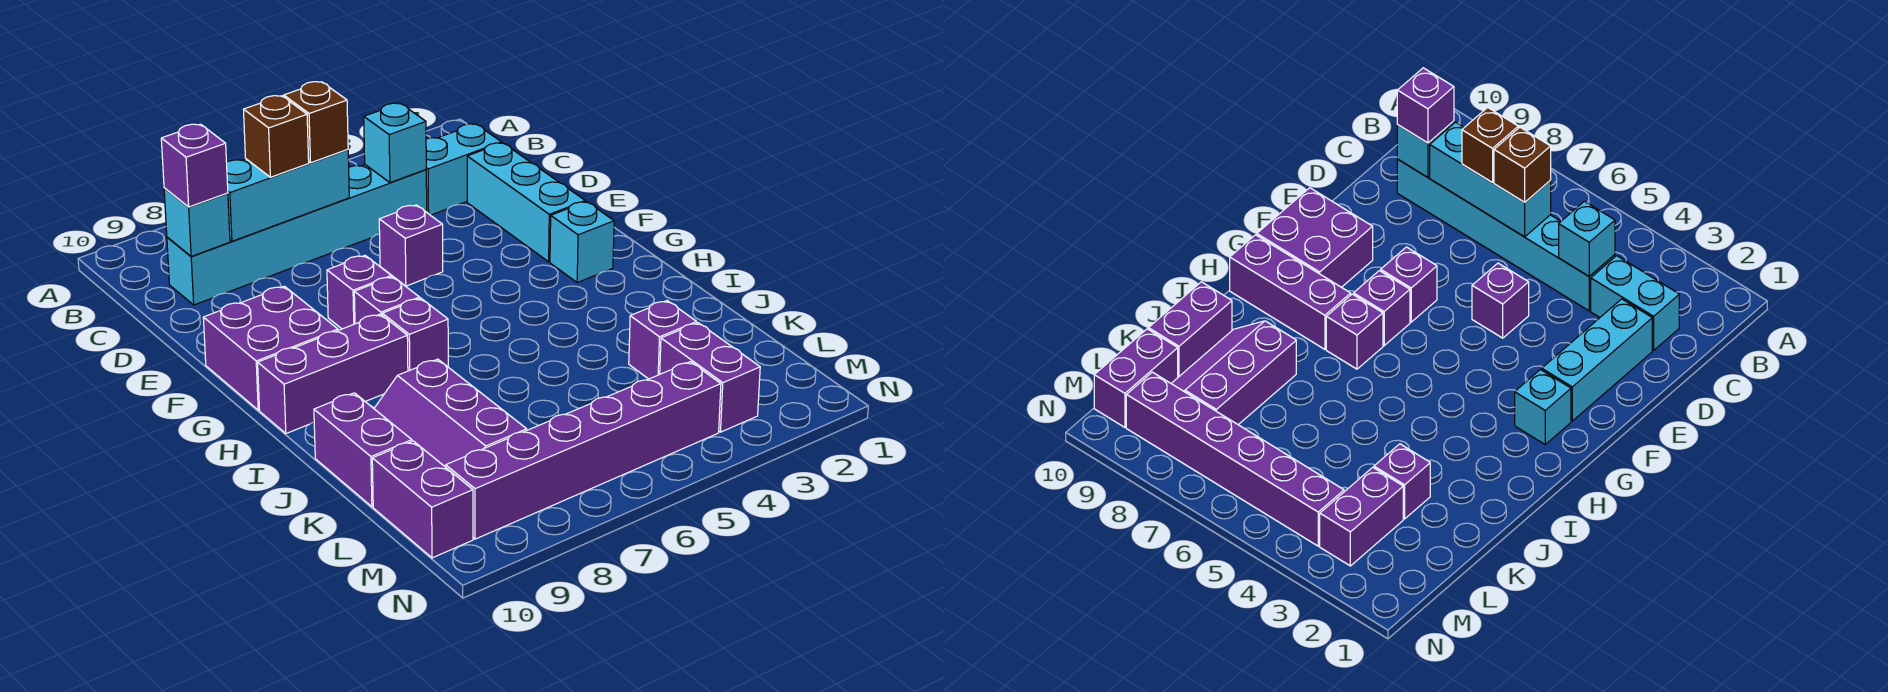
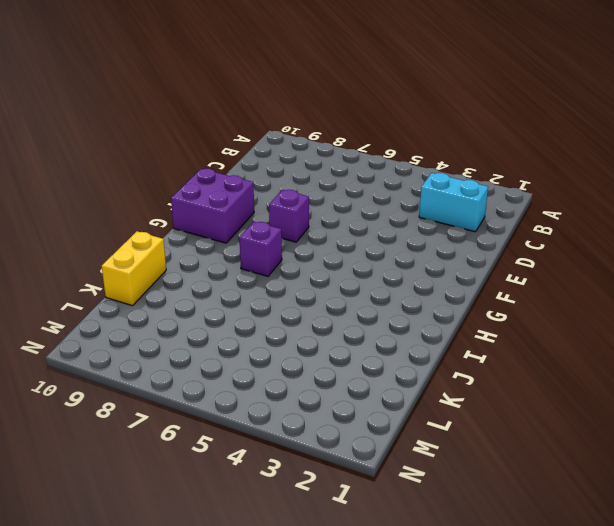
yellow brick J10:K10 level 1 -> purple brick J10:K10 level 1
none -> cyan brick C4:C9 level 1
none -> cyan brick D2:F2 level 1
none -> purple brick E5 level 1

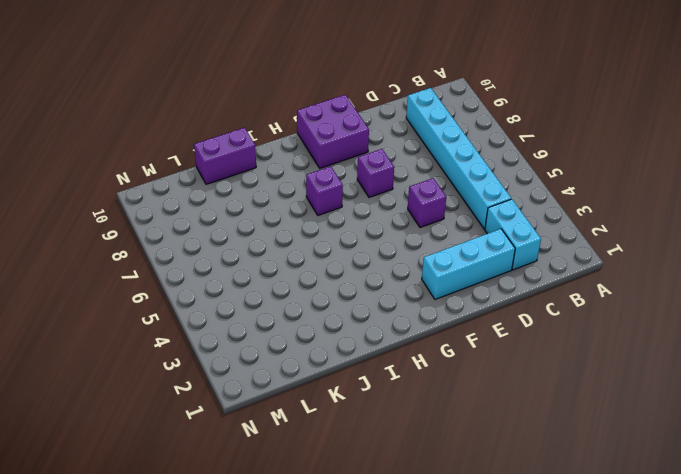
none -> cyan brick G2 level 1
none -> purple brick G7 level 1
none -> purple brick H8:H10 level 1

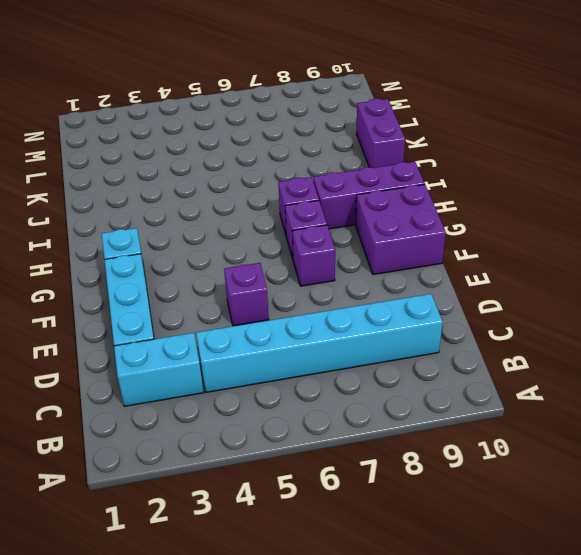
none -> purple slope J8:L9 level 1 top 8
none -> purple brick K3 level 1
none -> purple brick L3:M3 level 1

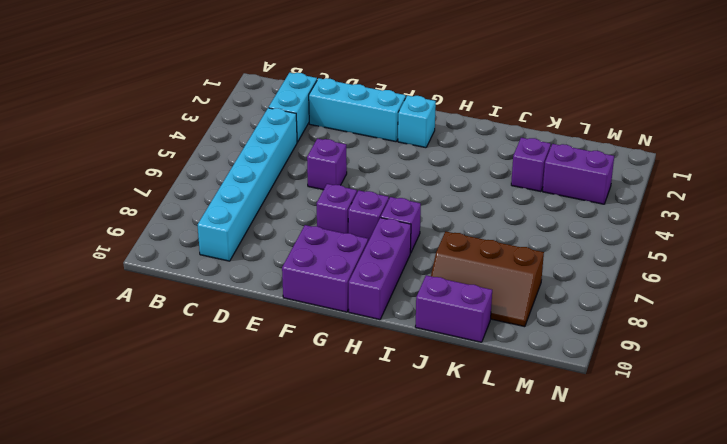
brown slope J8:L9 level 1 top 8 -> purple slope J8:L9 level 1 top 8
none -> purple brick L10:M10 level 1
none -> purple brick M4:M9 level 1
none -> cyan brick C4 level 2

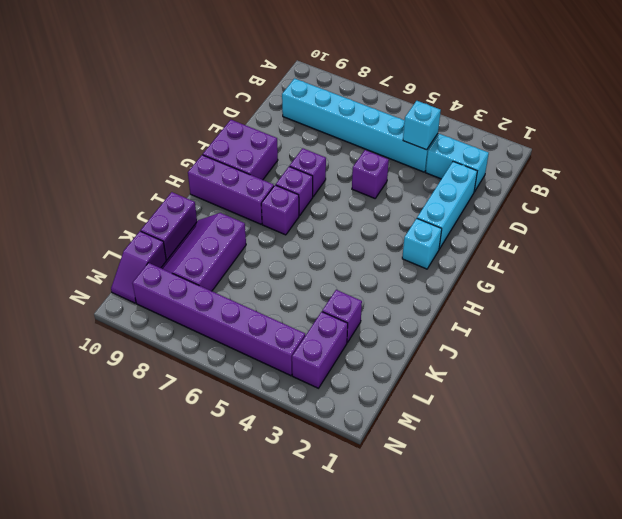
purple slope L10:M10 level 1 top L -> purple brick L10:M10 level 1
none -> cyan brick C6:C8 level 2
none -> cyan brick C9 level 2
none -> brown brick C6 level 3

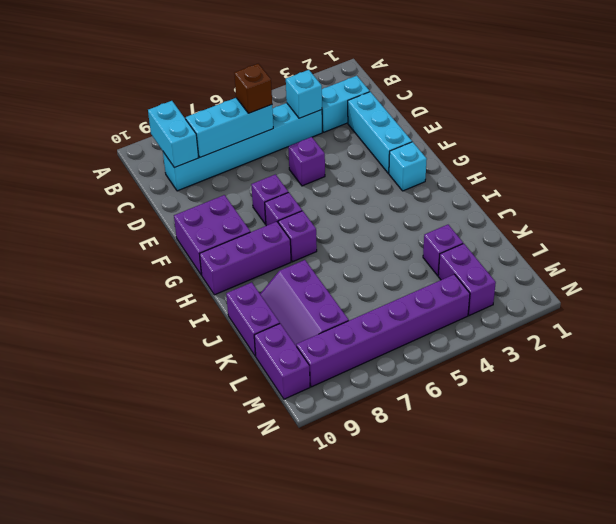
cyan brick B9:C9 level 2 -> cyan brick C9 level 2
none -> brown brick C7 level 3
none -> purple brick C9 level 3

